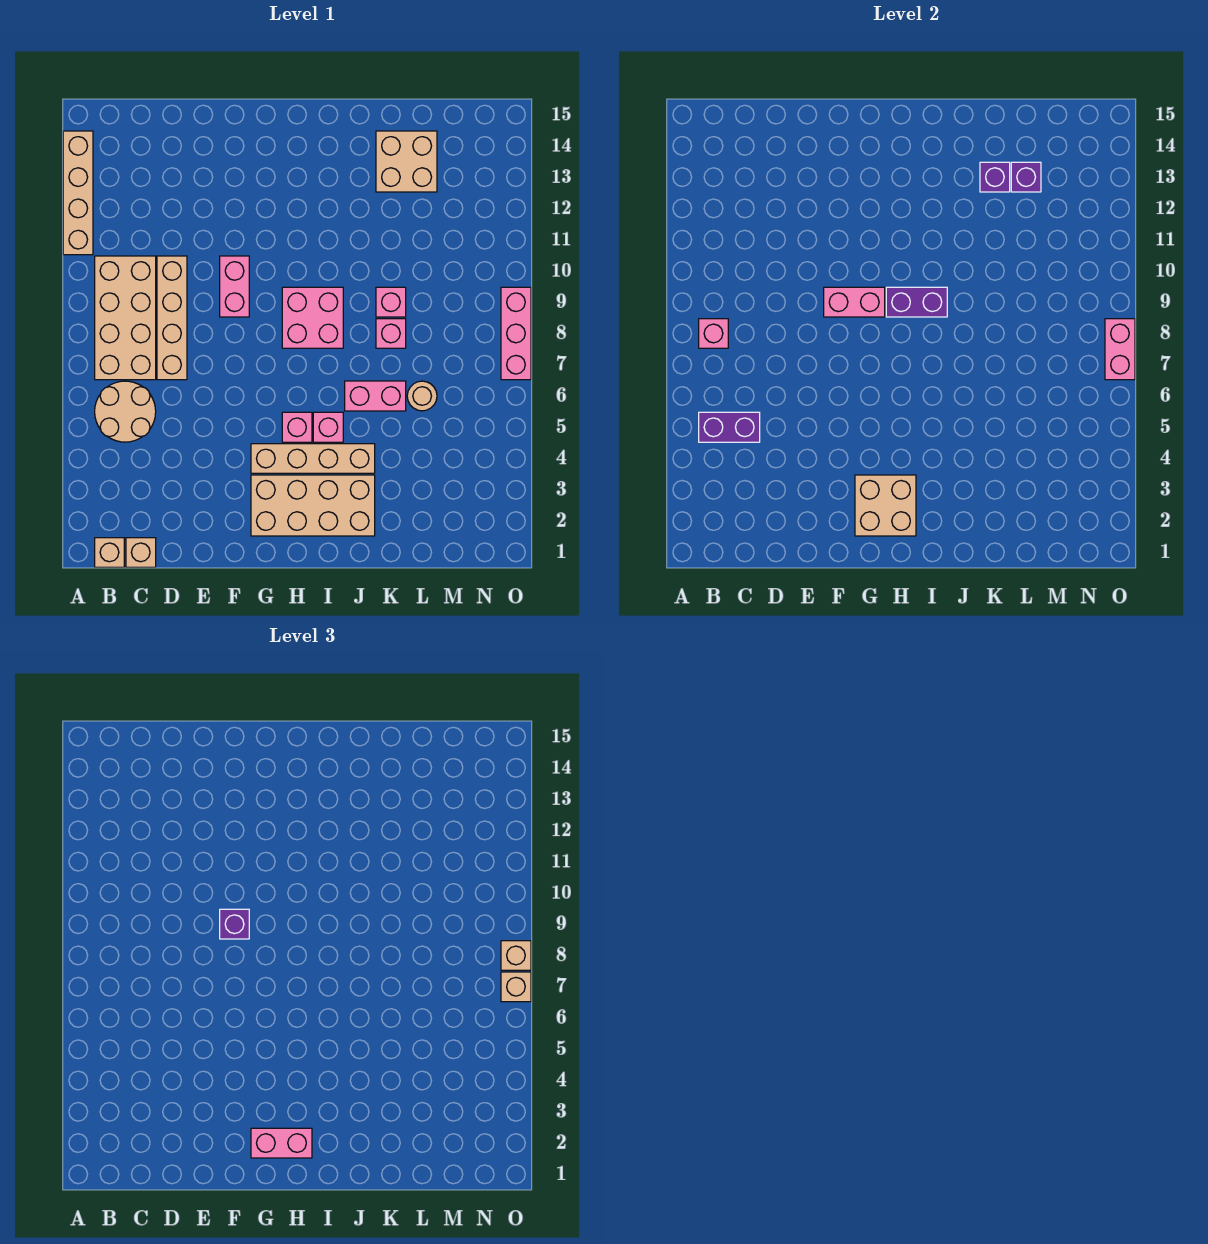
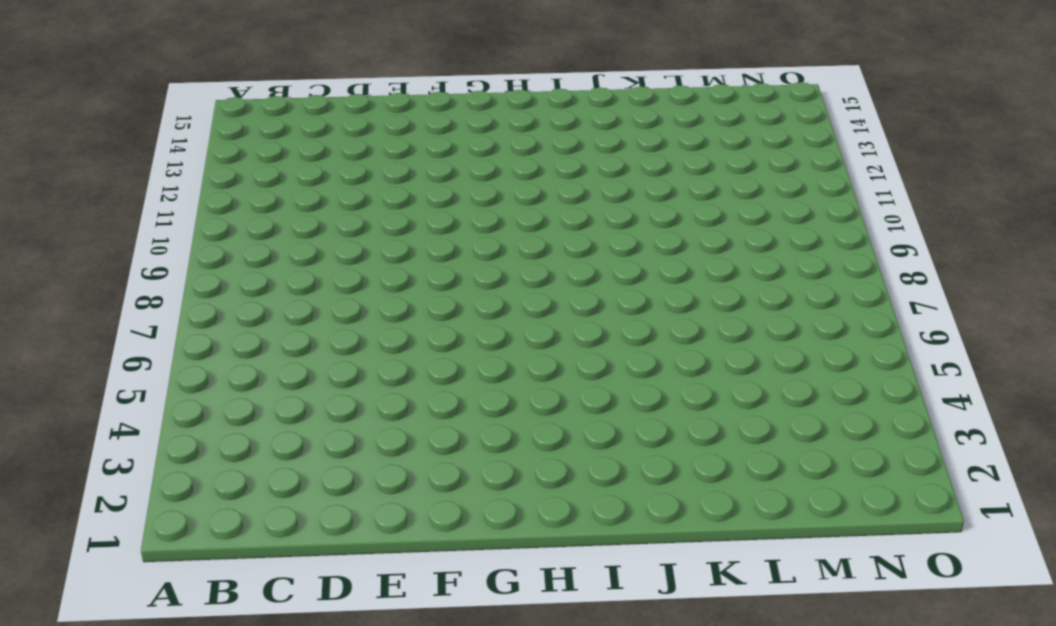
none -> tan brick A11:A14 level 1
none -> tan brick B1 level 1
none -> tan round brick B5:C6 level 1
none -> tan brick B7:C10 level 1

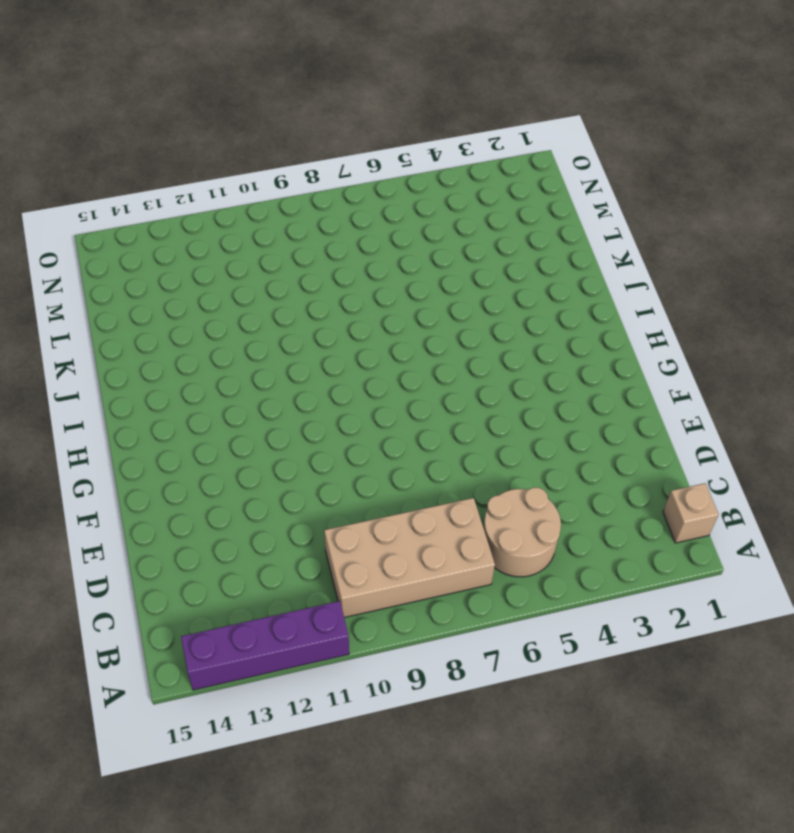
purple brick A11:A14 level 1 -> tan brick A11:A14 level 1
none -> tan brick C1 level 1
none -> tan brick D7:D10 level 1
none -> pink brick F9:F10 level 1
none -> tan brick G2:J3 level 1

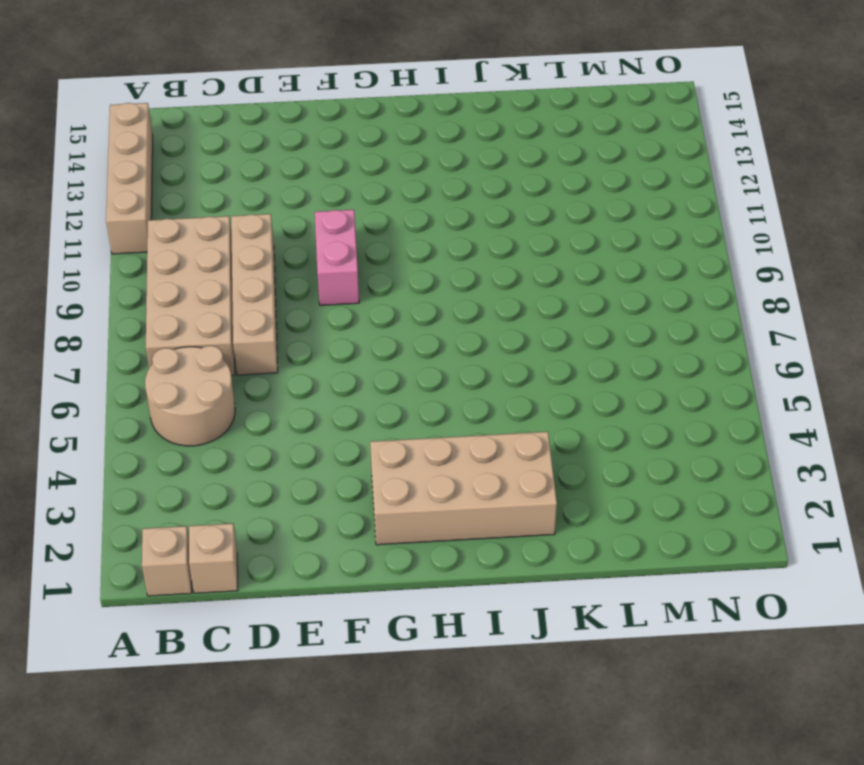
none -> tan brick G4:J4 level 1
none -> pink brick H5 level 1
none -> pink brick H8:I9 level 1
none -> pink brick I5 level 1

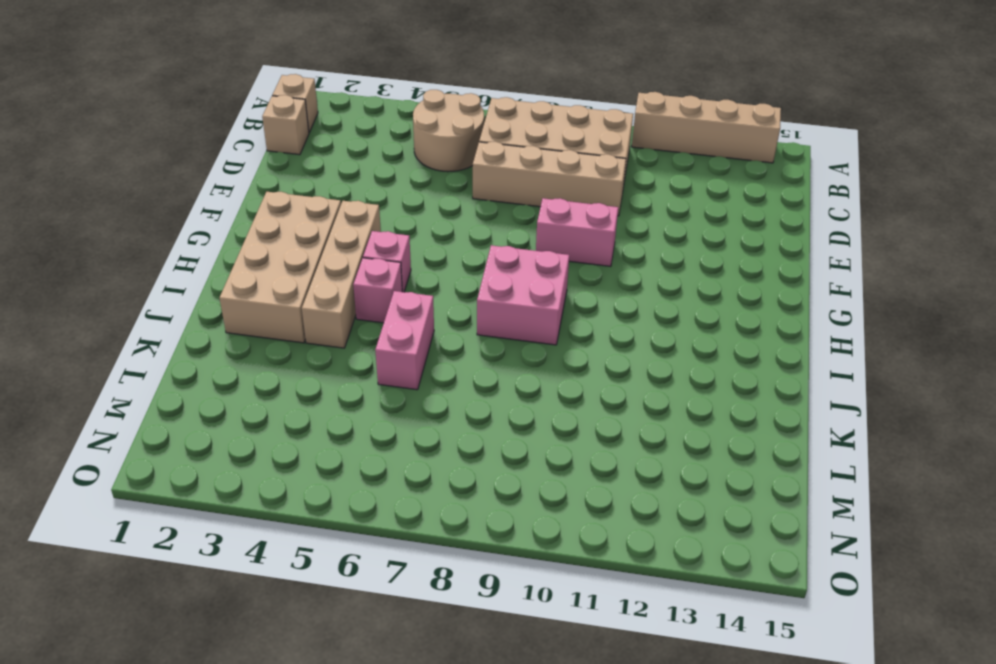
none -> pink brick K8 level 1
none -> pink brick K9 level 1
none -> tan brick K13:L14 level 1
none -> tan round brick L6 level 1

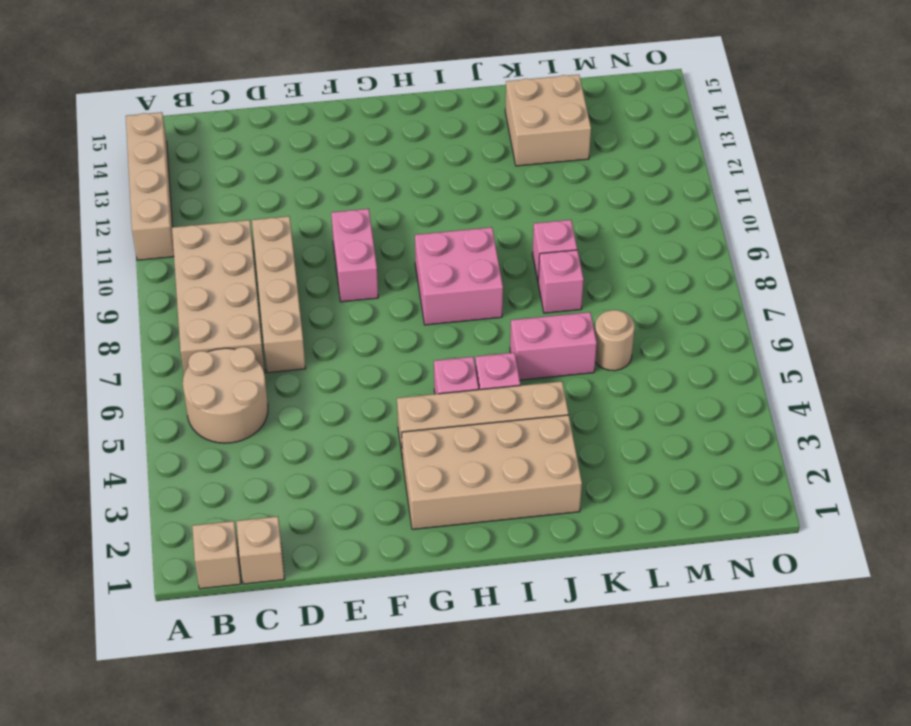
none -> pink brick O7:O9 level 1
none -> purple brick B5:C5 level 2
none -> pink brick B8 level 2
none -> pink brick F9:G9 level 2

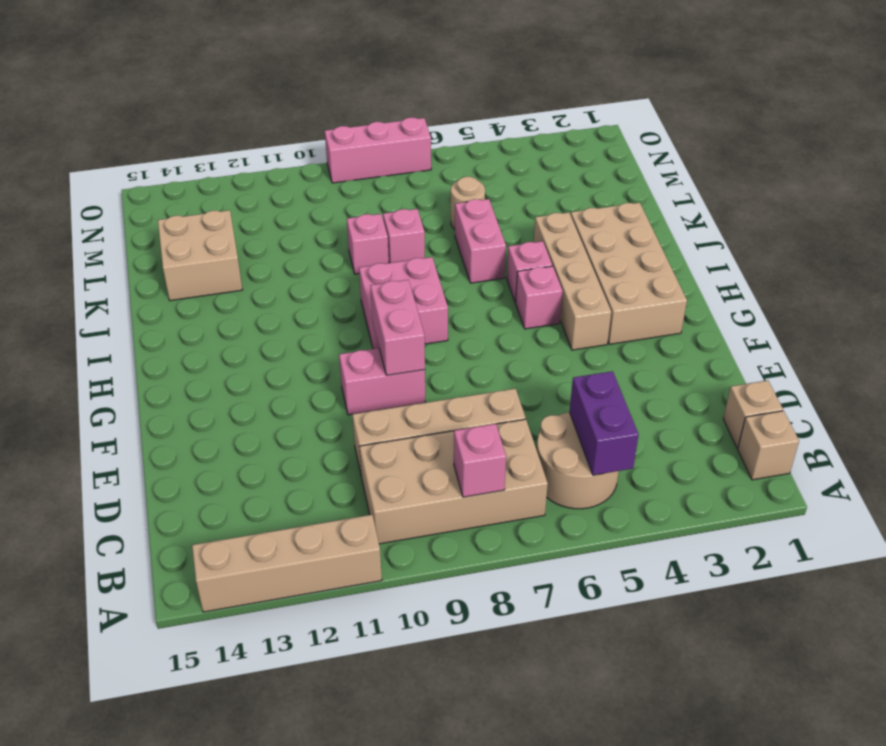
none -> tan brick G2:H3 level 2
none -> purple brick H9:I9 level 2
none -> purple brick K13 level 2
none -> purple brick L13 level 2

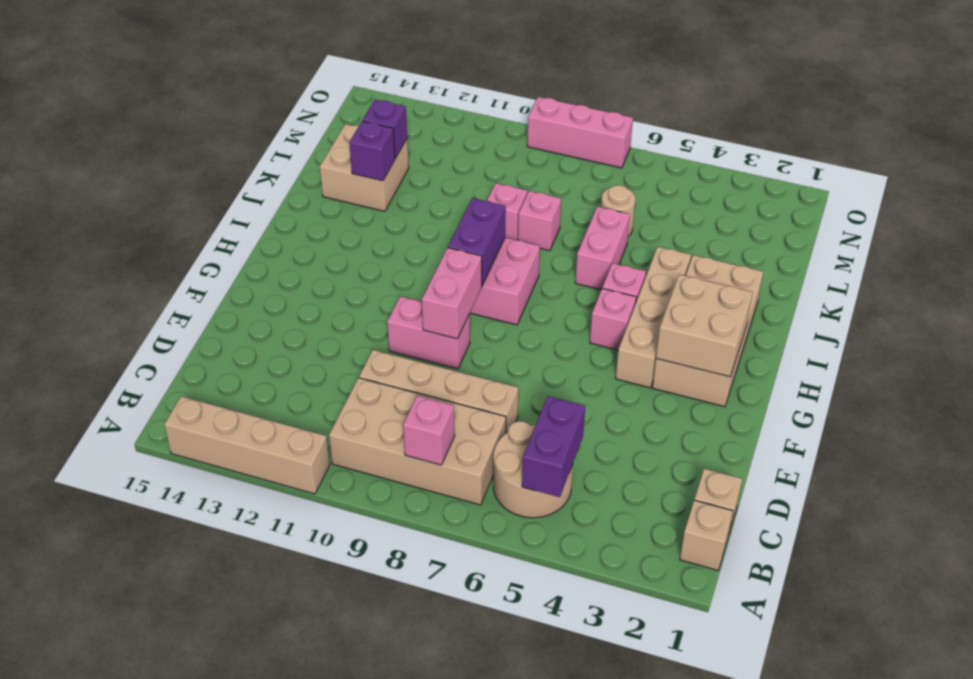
none -> pink brick O7:O8 level 2
none -> purple brick F9 level 3
none -> pink brick G2:H2 level 3
none -> tan brick O7 level 3

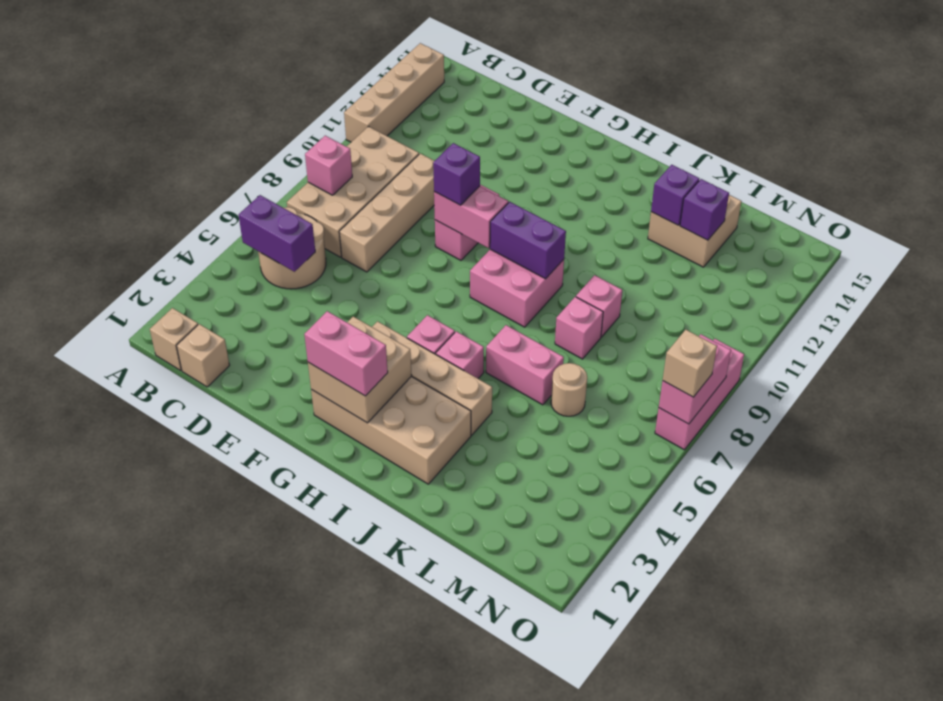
none -> tan brick O8 level 3

